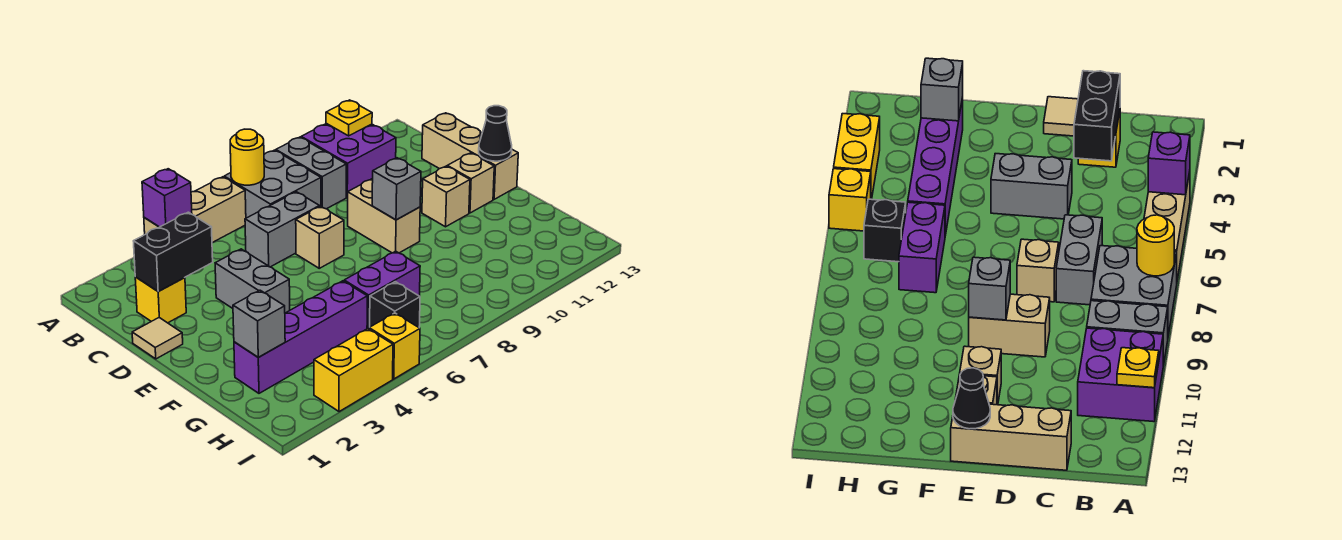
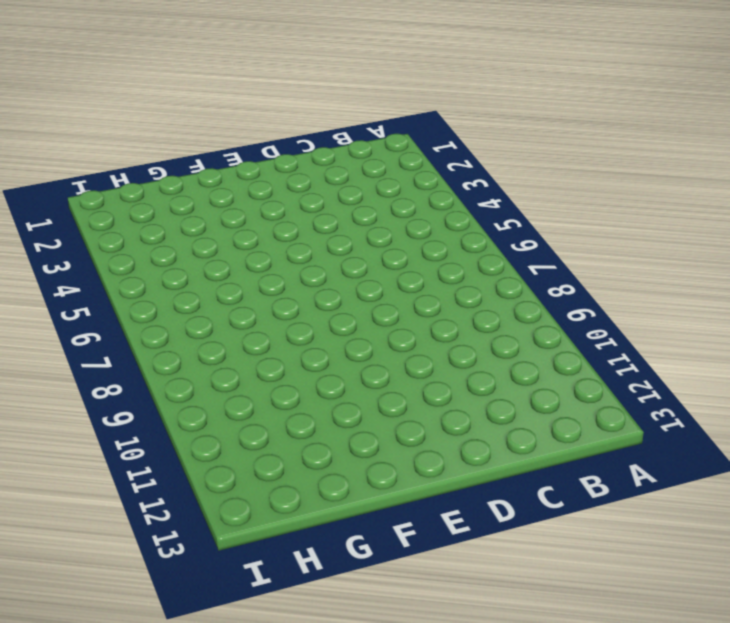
none -> tan brick A4:A6 level 1
none -> grey brick A7:B8 level 1
none -> grey brick A9:B9 level 1

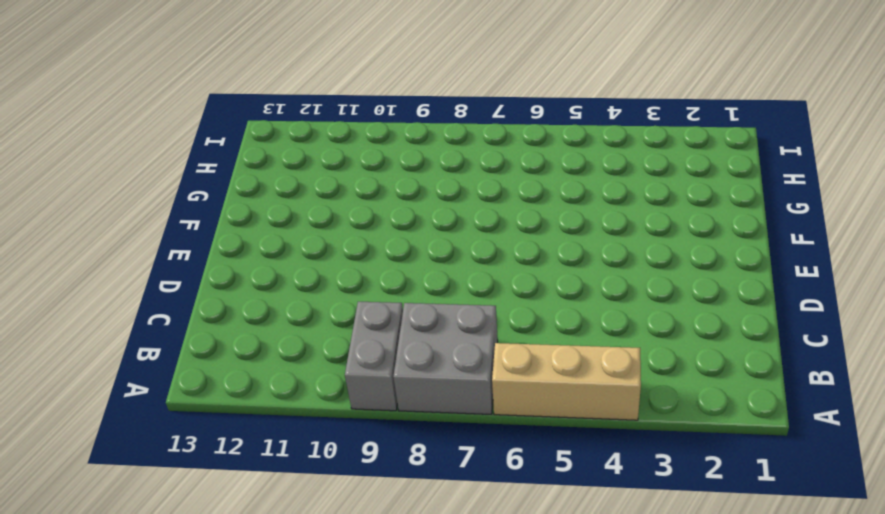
none -> purple brick A10:B11 level 1
none -> yellow brick C2 level 1
none -> grey brick C6:C7 level 1

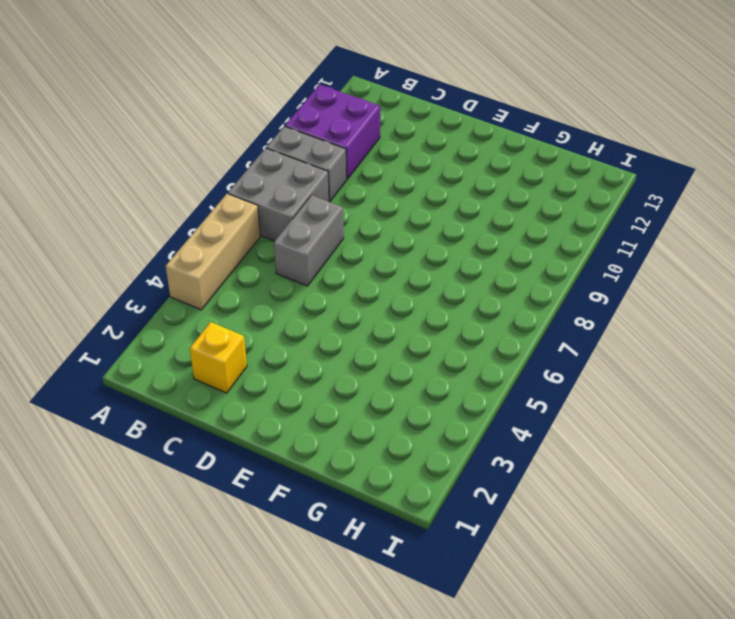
none -> tan brick C13:E13 level 1
none -> tan tile D1 level 1
none -> grey brick D4:E4 level 1

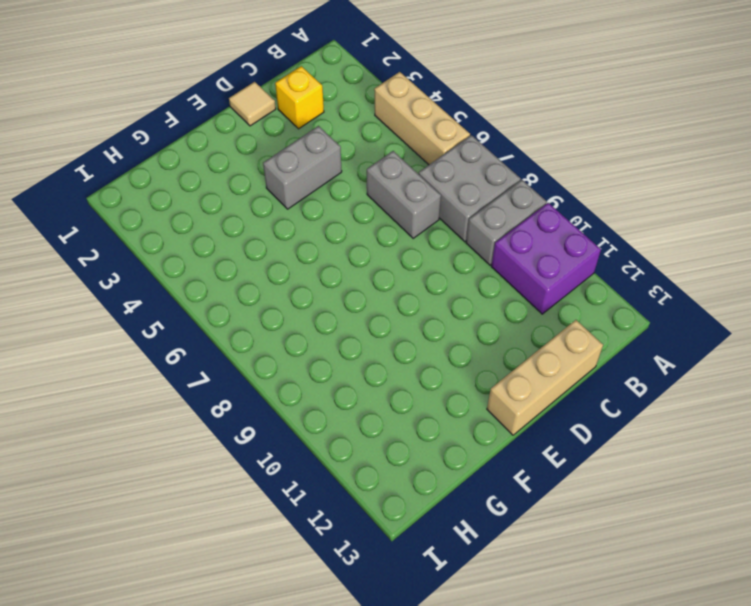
none -> tan brick D7 level 1
none -> tan brick D9:E9 level 1
none -> tan brick E11 level 1

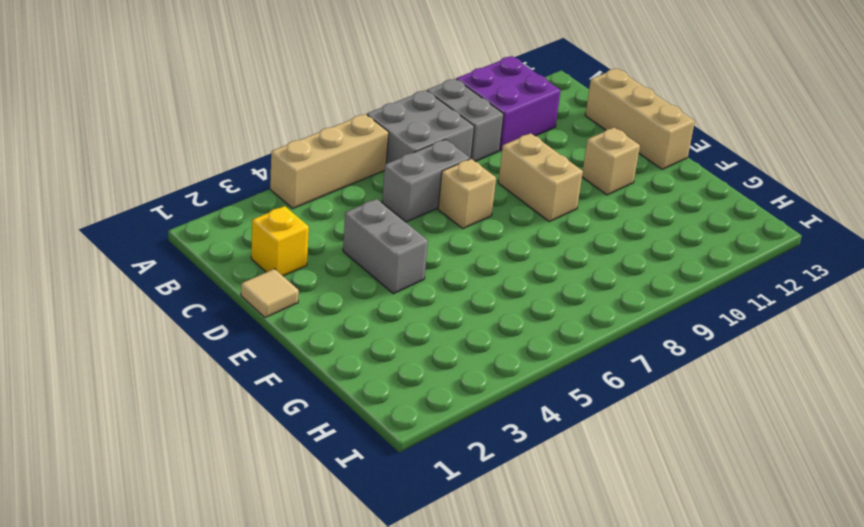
none -> tan brick E12 level 1
none -> purple brick G2:G5 level 1
none -> purple brick G6:G7 level 1

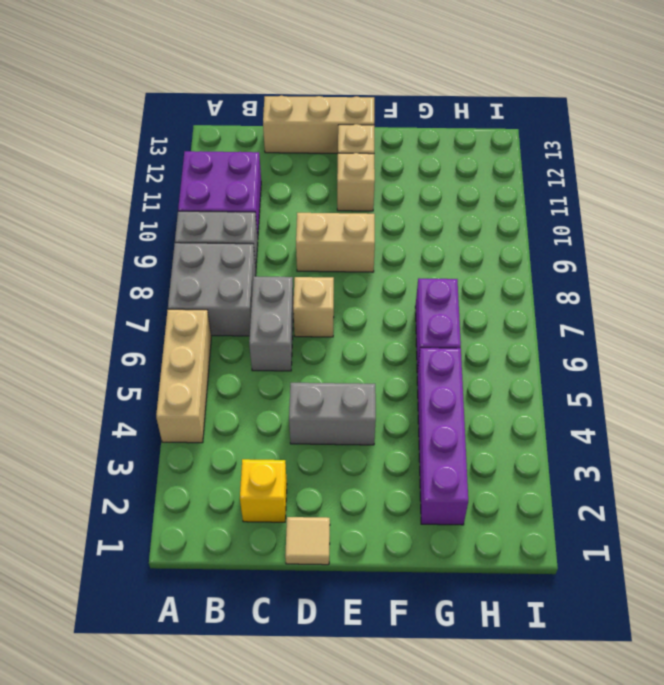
none -> black brick H6 level 1
none -> yellow brick I3:I4 level 1
none -> yellow brick I5 level 1

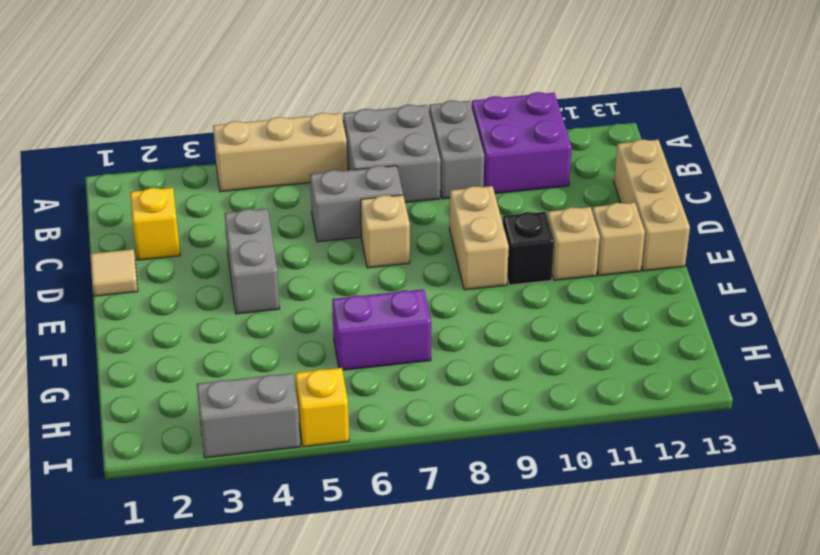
black brick E10 level 1 -> black brick H6 level 1
grey brick I3:I4 level 1 -> yellow brick I3:I4 level 1
none -> purple brick G2:G5 level 1
none -> purple brick A4 level 2
none -> yellow round brick A7 level 2

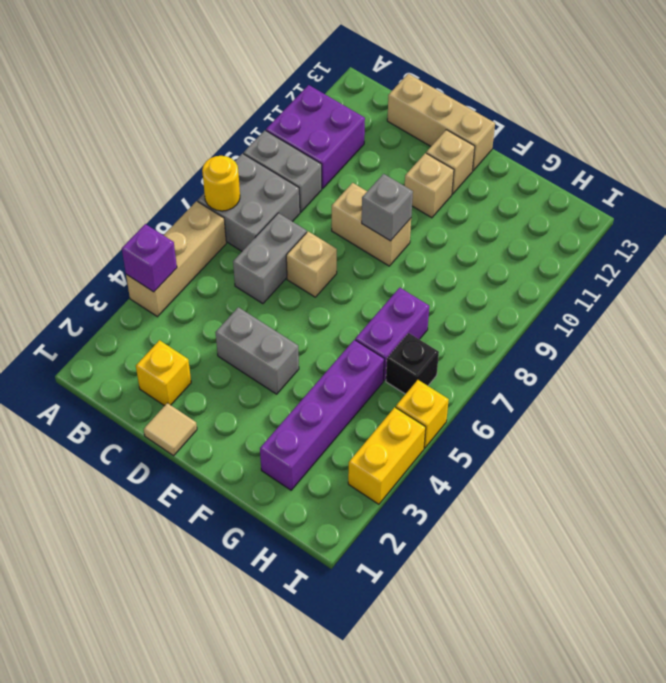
none -> yellow plate A11 level 2
none -> black brick C2:C3 level 2
none -> black cone E13 level 2

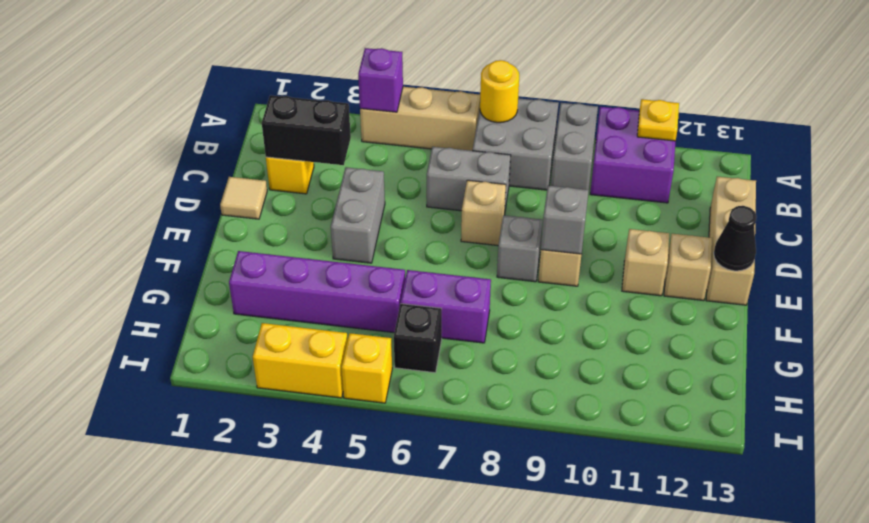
grey brick E8 level 1 -> grey brick G2 level 2

